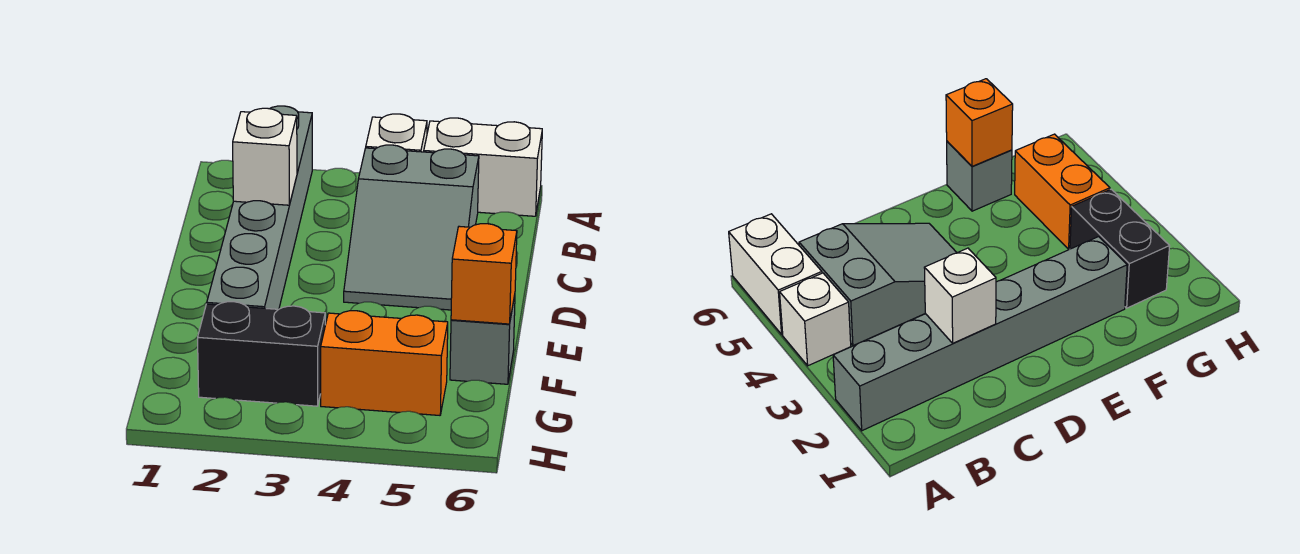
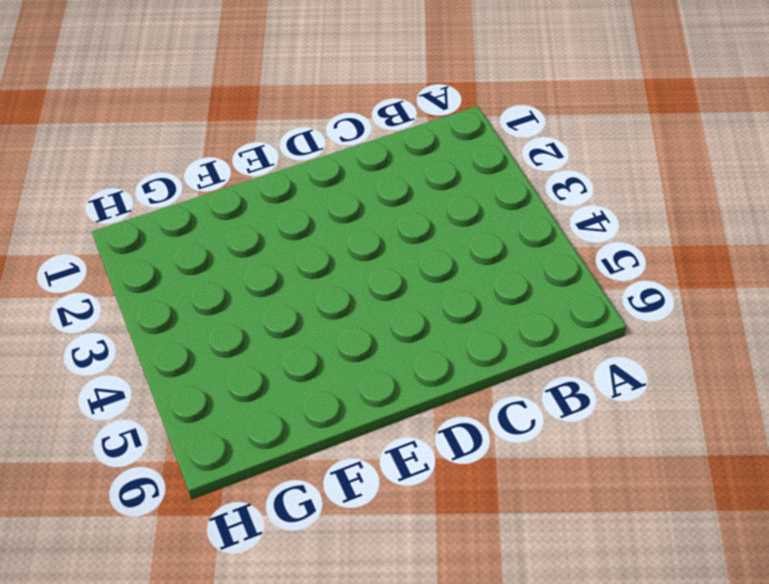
none -> grey brick A2:F2 level 1
none -> white brick A4 level 1

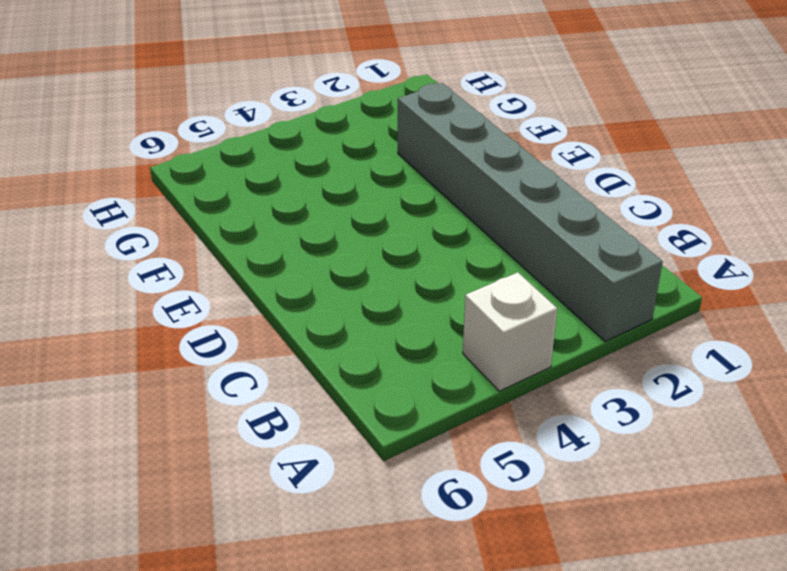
none -> white brick A5:A6 level 1
none -> grey slope B4:D5 level 1 top B

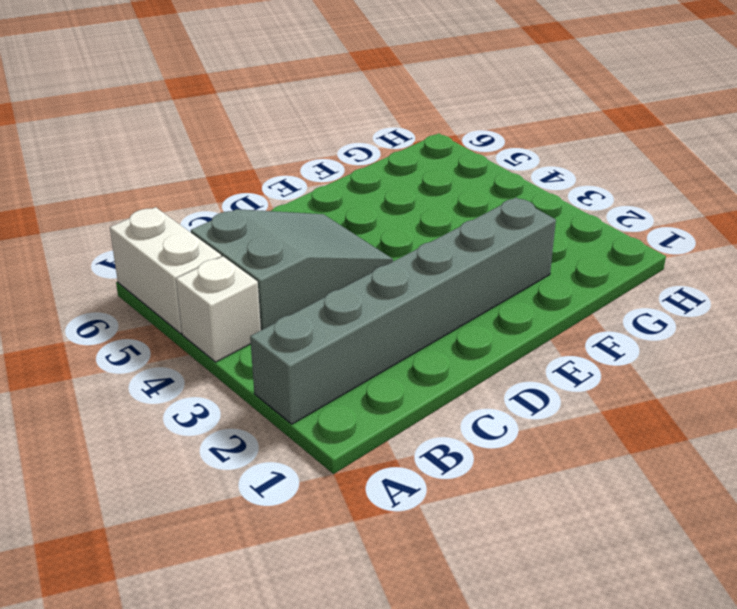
none -> grey brick F6 level 1
none -> black brick G2:G3 level 1

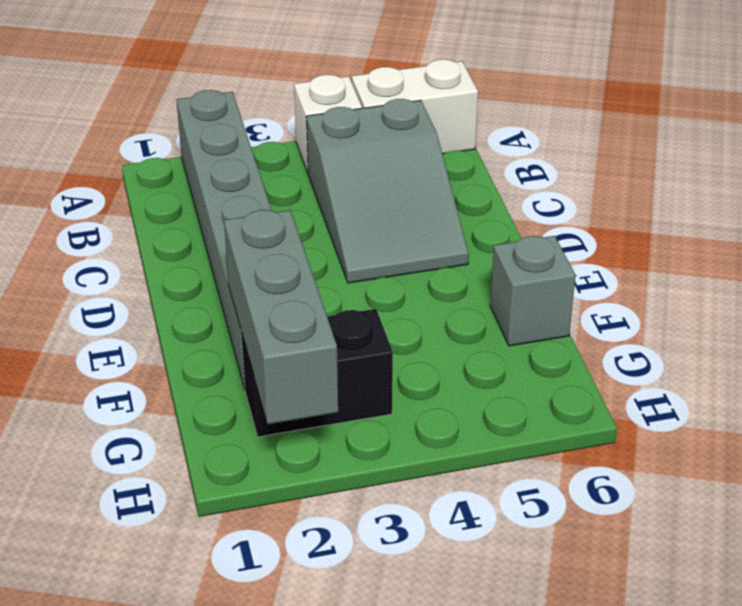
grey brick F2:H2 level 2 -> none
none -> orange brick G4:G5 level 1
none -> white brick C2 level 2

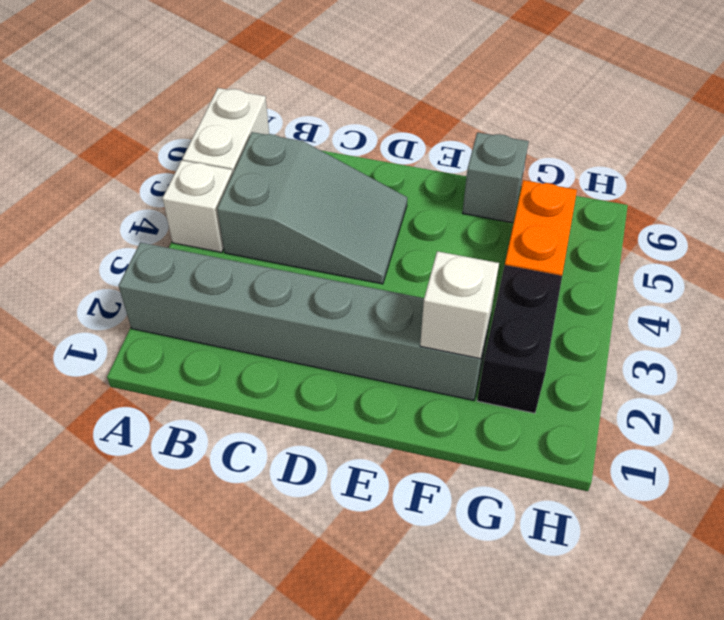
white brick F2 level 2 -> white brick C2 level 2
none -> orange brick F6 level 2

